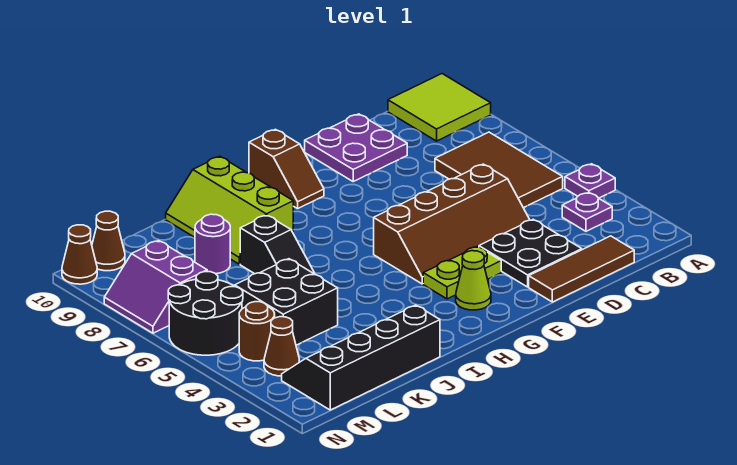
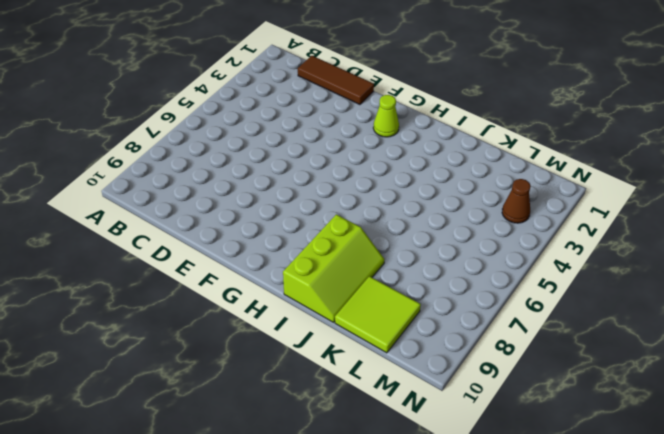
lime tile K9:L10 level 1 -> lime tile A9:B10 level 1
none -> purple plate A4 level 1
none -> purple plate B3 level 1
none -> brown tile B5:C7 level 1

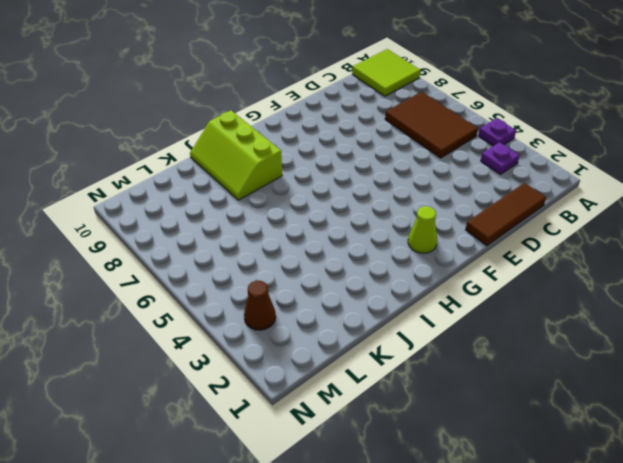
none -> black plate D2:E3 level 1
none -> brown slope D4:G5 level 1 top 5
none -> purple plate D9:E10 level 1

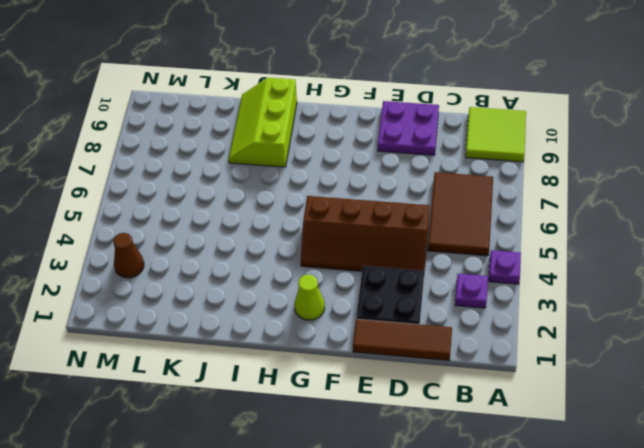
none -> lime plate F3:G3 level 1
none -> brown slope G9:G10 level 1 top 10
none -> black slope J1:M2 level 1 top 1

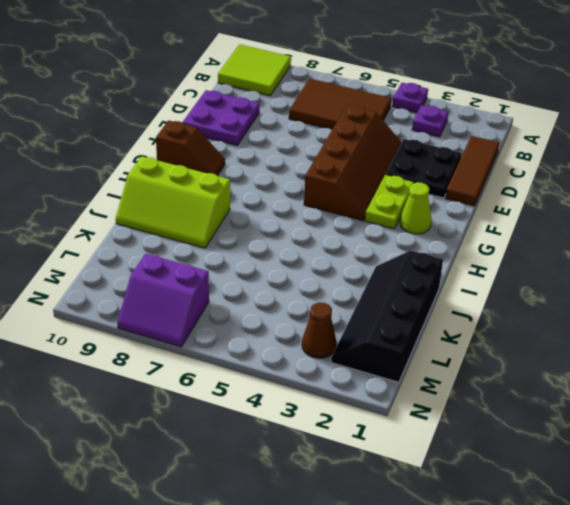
none -> black slope J6:J7 level 1 top 7
none -> black brick K4:L5 level 1
none -> purple round brick K8 level 1

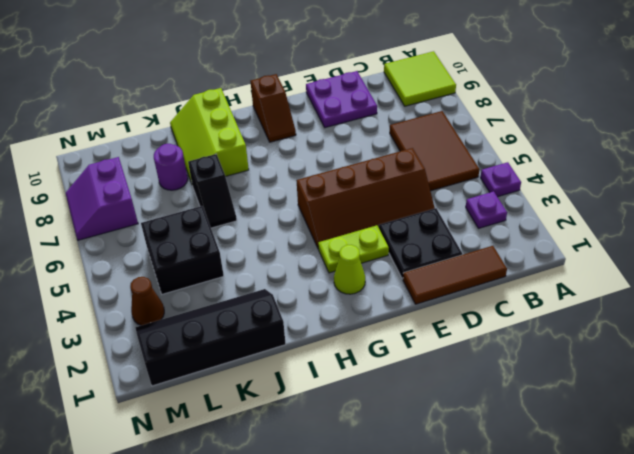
none -> brown round brick M4 level 1
none -> black round brick M5:N6 level 1
none -> brown cone M10 level 1

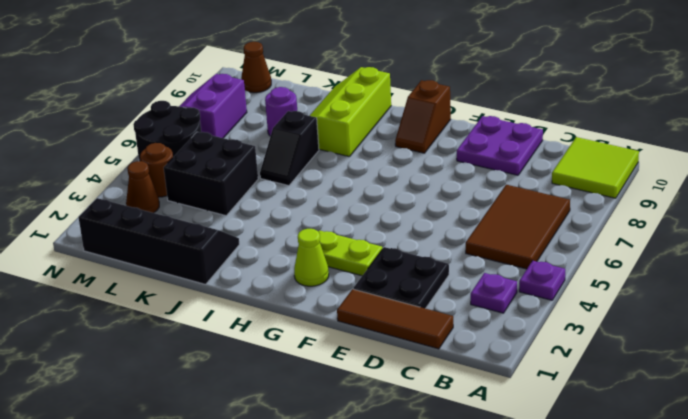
none -> brown slope D4:G5 level 1 top 5
none -> brown cone N10 level 1

